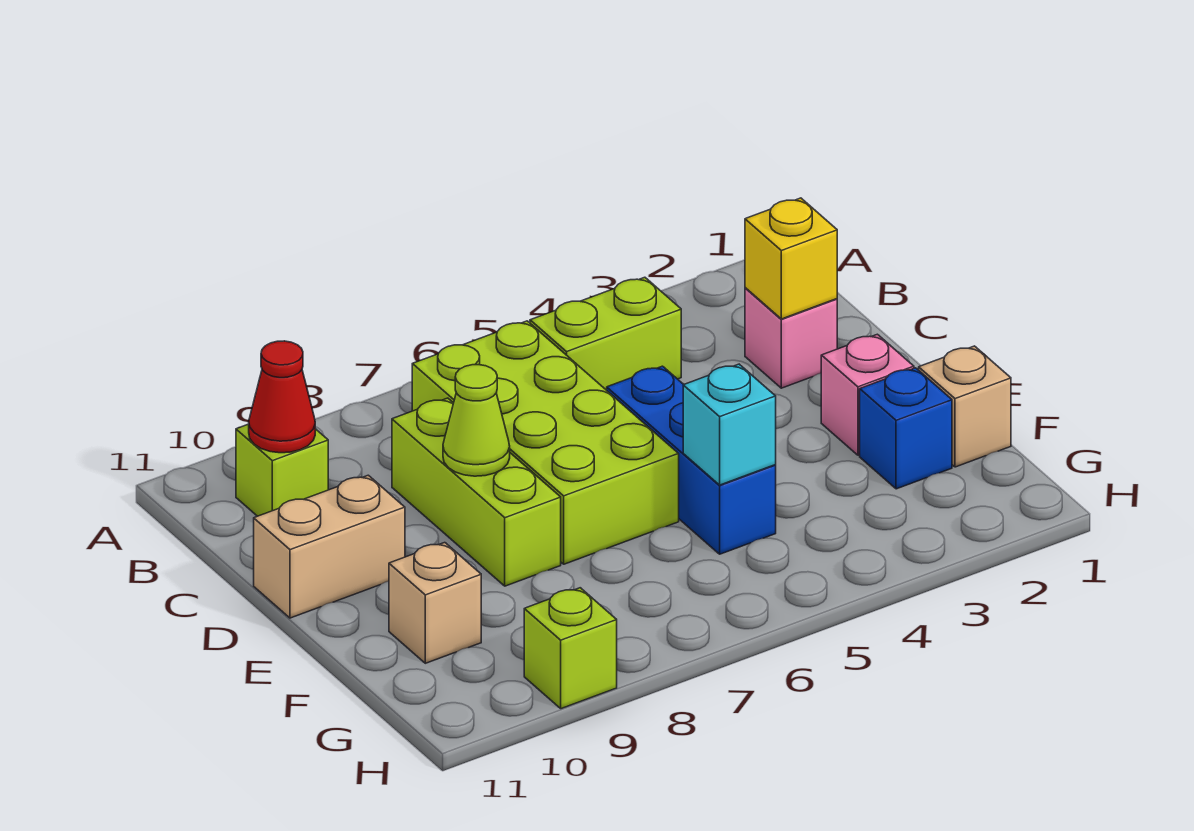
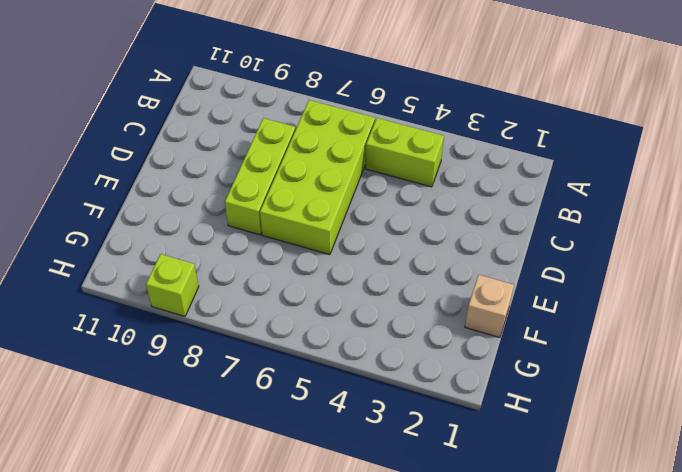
none -> lime brick B10 level 1
none -> pink brick C2 level 1
none -> blue brick D5:F5 level 1

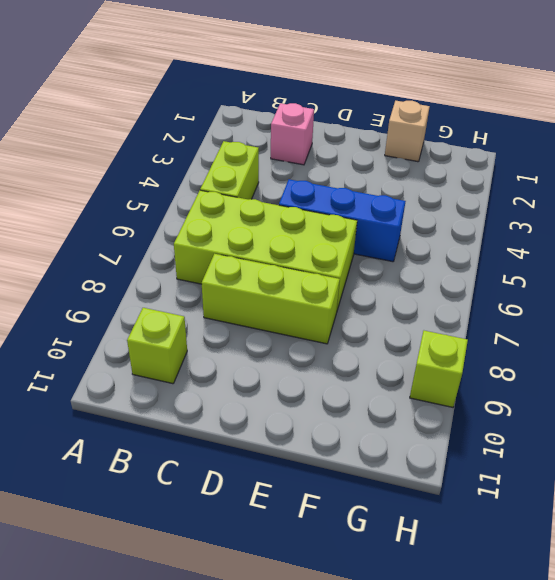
none -> tan brick D10:D11 level 1
none -> pink brick E2 level 1
none -> blue brick F2 level 1

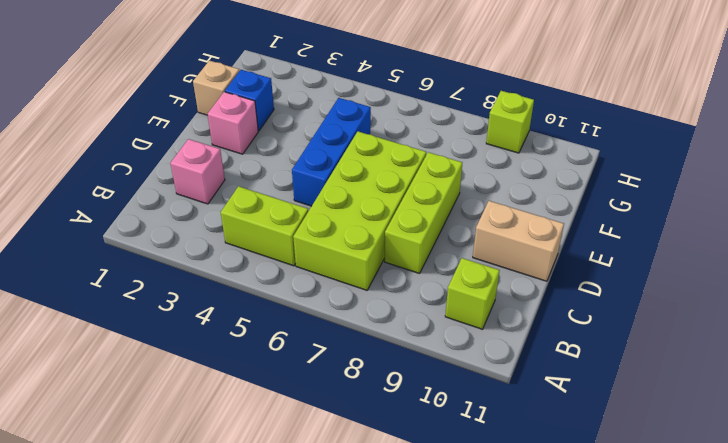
none -> tan brick F10 level 1
none -> red cone B10 level 2
none -> yellow brick C2 level 2

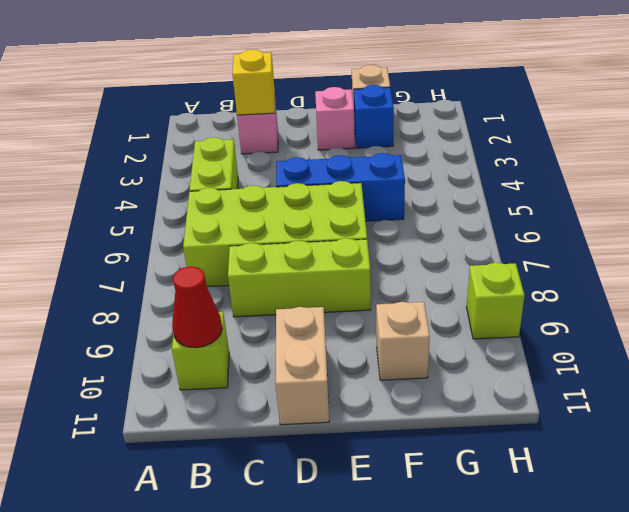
none -> lime cone D8 level 2
none -> cyan brick F5 level 2

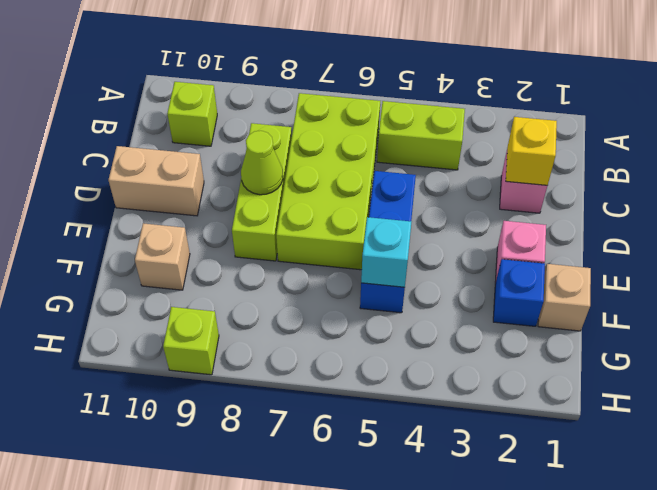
none -> red cone B10 level 2

